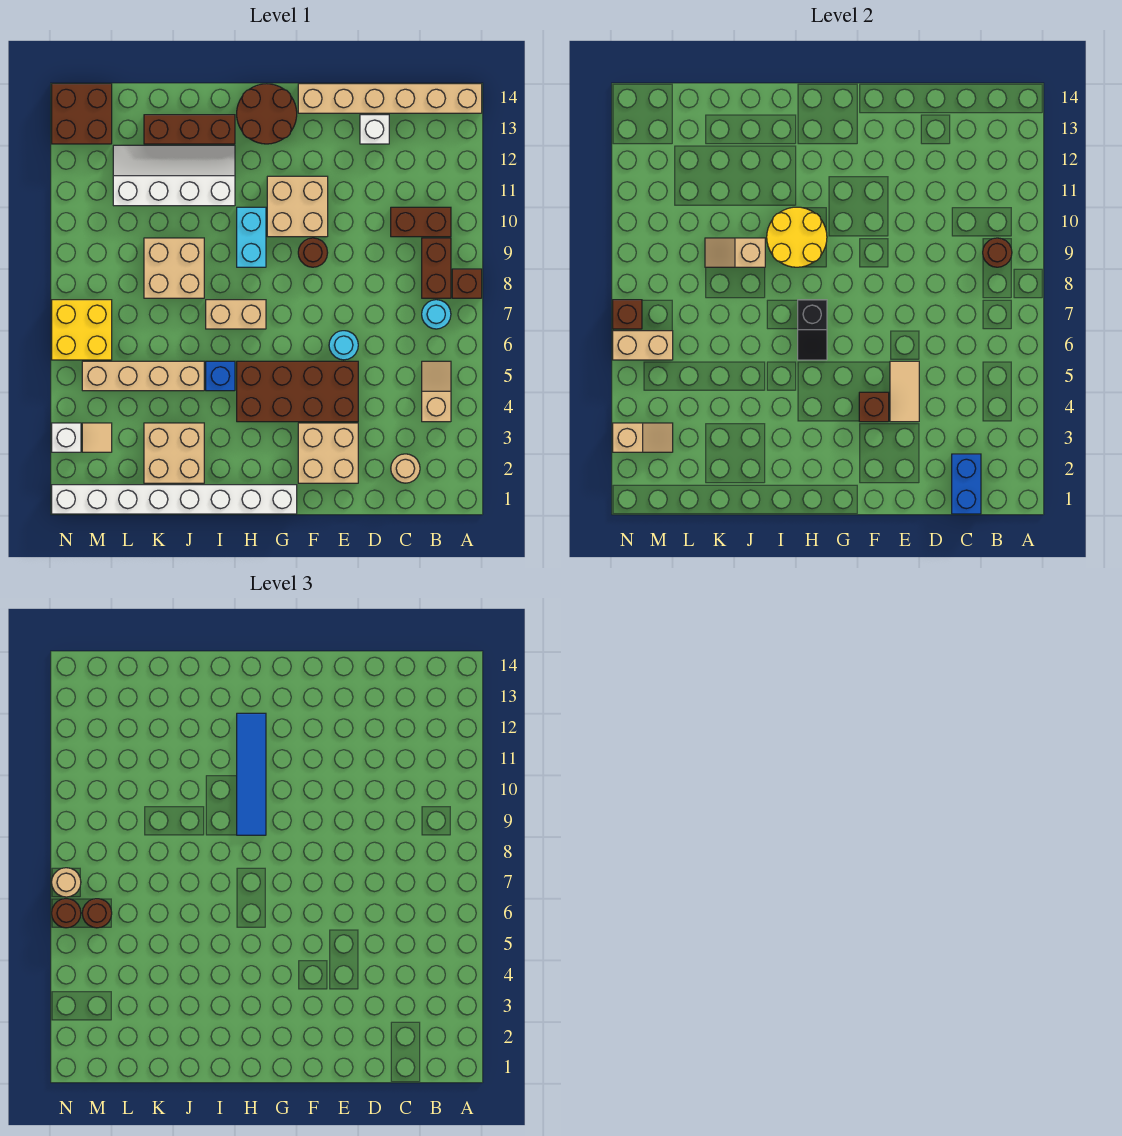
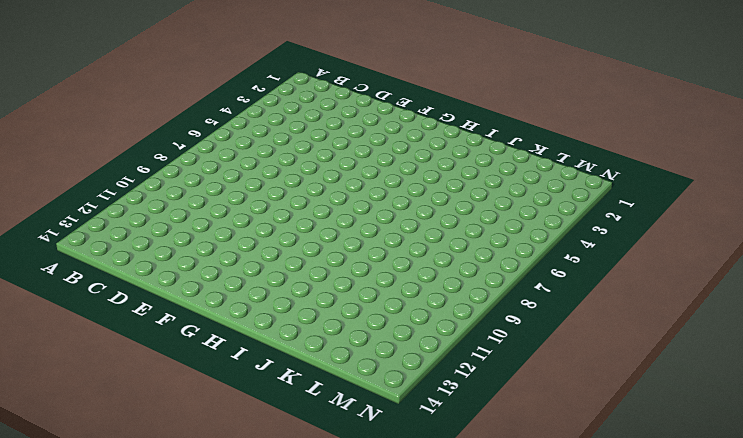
none -> brown brick A8 level 1
none -> tan brick A14:F14 level 1
none -> tan slope B4:B5 level 1 top 4
none -> cyan round brick B7 level 1

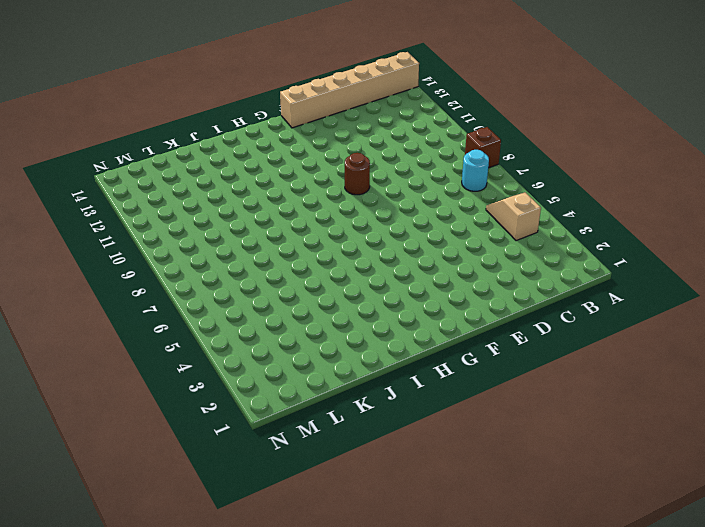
none -> brown brick B8:B9 level 1
none -> brown brick B10:C10 level 1
none -> tan round brick C2 level 1
none -> white brick D13 level 1

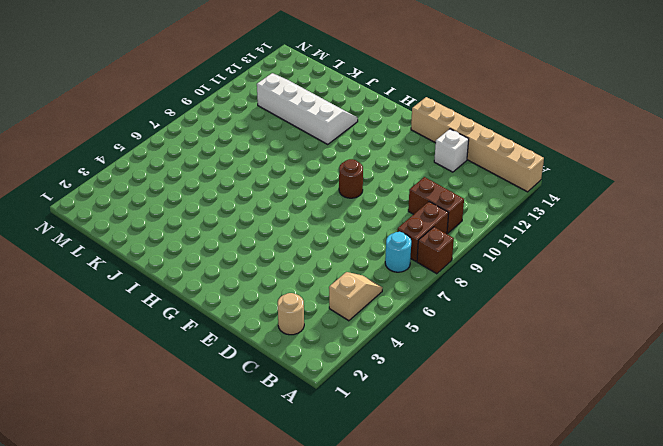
none -> tan brick E2:F3 level 1
none -> brown brick E4:H5 level 1
none -> cyan round brick E6 level 1
none -> tan brick F10:G11 level 1

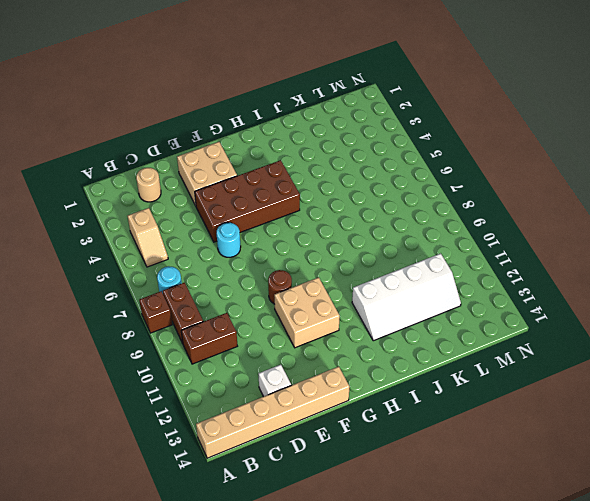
none -> white brick G1:N1 level 1
none -> brown round brick G13:H14 level 1
none -> tan brick H7:I7 level 1
none -> cyan brick H9:H10 level 1

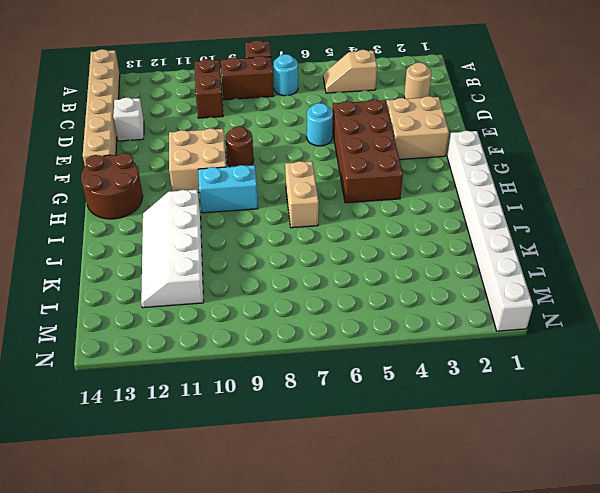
none -> blue brick I5 level 1
none -> brown brick I13:K13 level 1
none -> tan brick J2:K3 level 1
none -> tan brick J5:M5 level 1

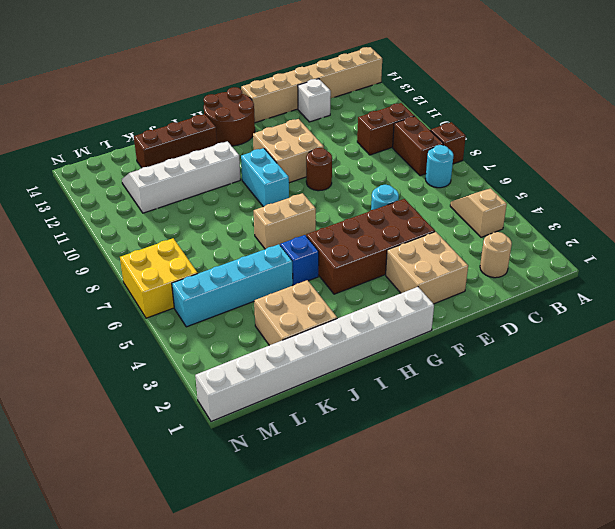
cyan brick J5:M5 level 1 -> tan brick J5:M5 level 1
none -> tan brick J8:K9 level 1
none -> tan tile M3 level 1
none -> brown brick M13:N14 level 1
none -> white brick N3 level 1

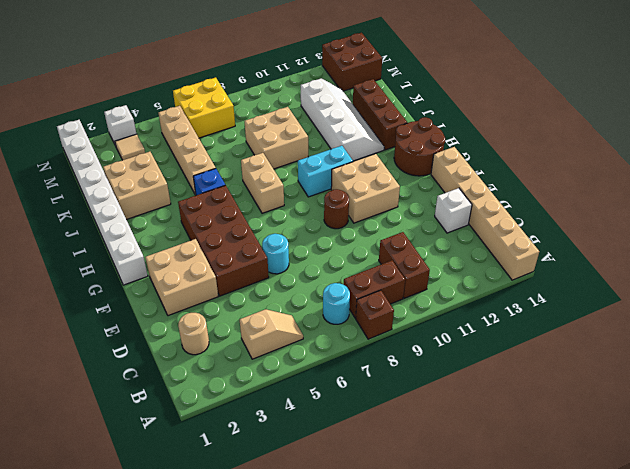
none -> brown round brick B9 level 2
none -> blue brick C1:C2 level 2
none -> tan tile E4:E5 level 2
none -> brown brick F4 level 2

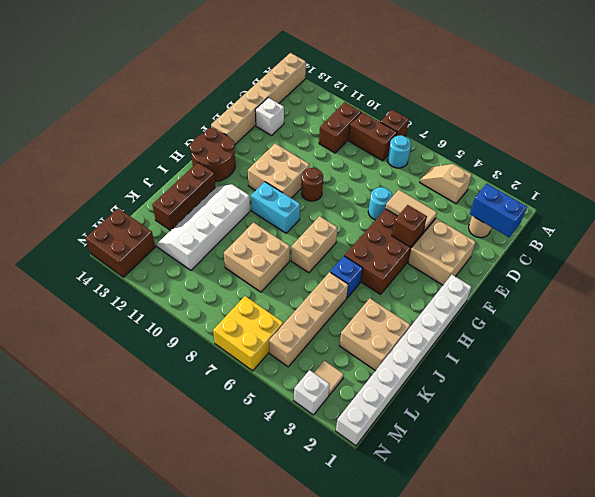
none -> brown round brick B9 level 2
none -> black slope H6:H7 level 2 top 7
none -> yellow round brick H9:I10 level 2
none -> tan slope J9:K9 level 2 top J

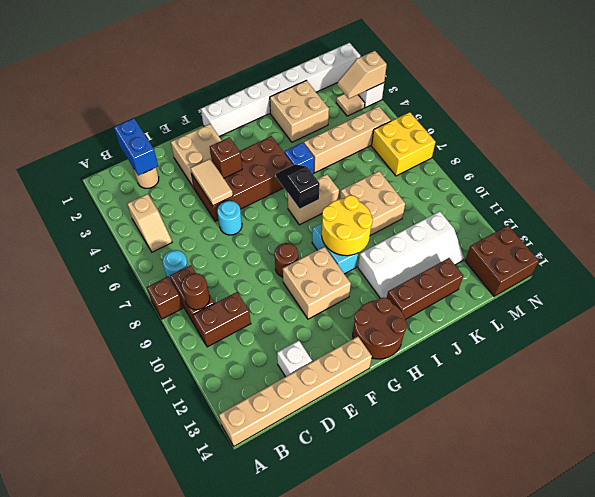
none -> tan slope J9:K9 level 2 top J
none -> tan brick M6:N6 level 2
none -> brown brick N7 level 2
none -> blue tile H9:H12 level 3

